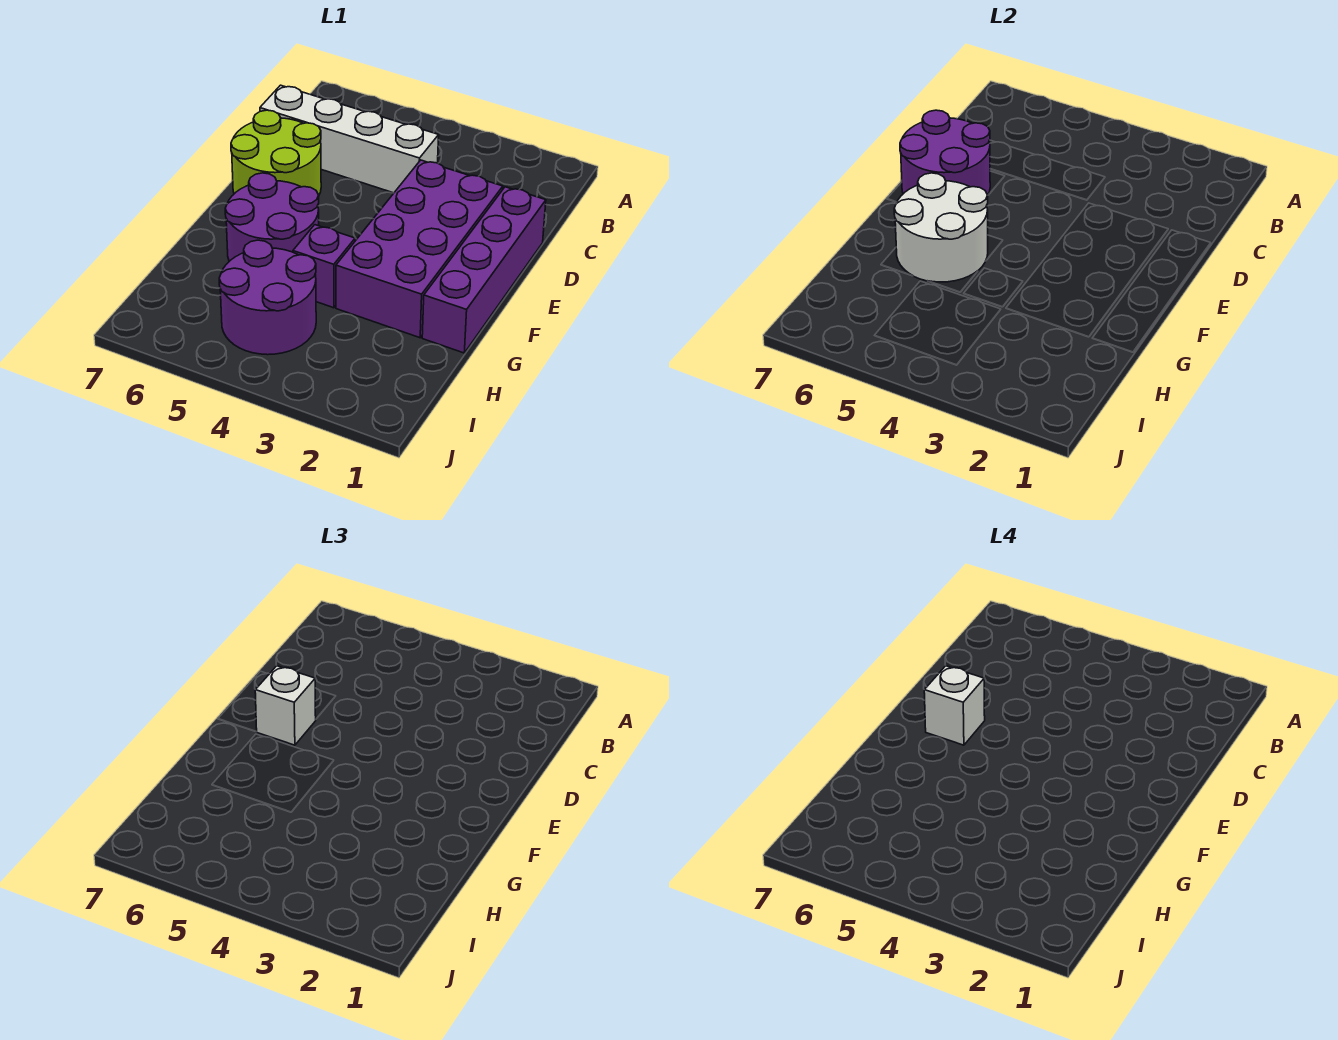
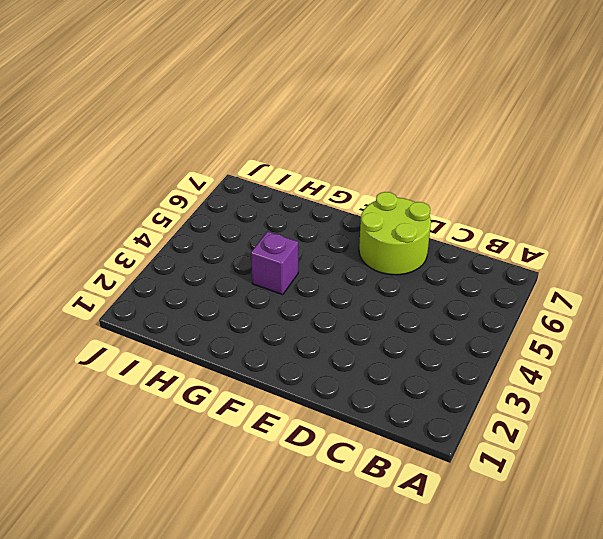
none -> white brick C4:C7 level 1
none -> purple brick D1:G1 level 1

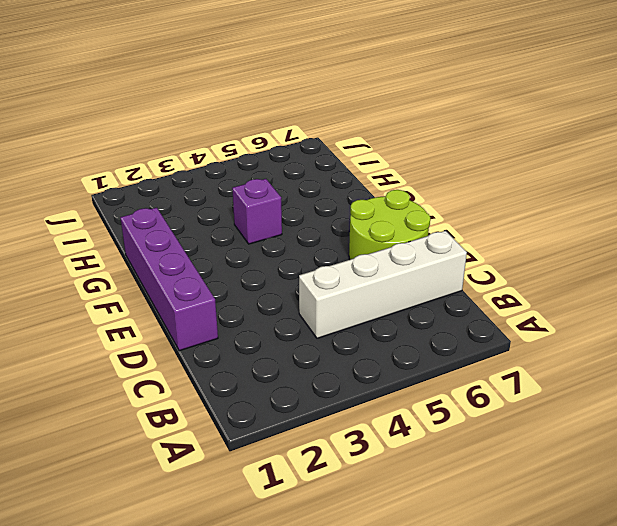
none -> purple brick D2:G3 level 1
none -> purple round brick F5:G6 level 1

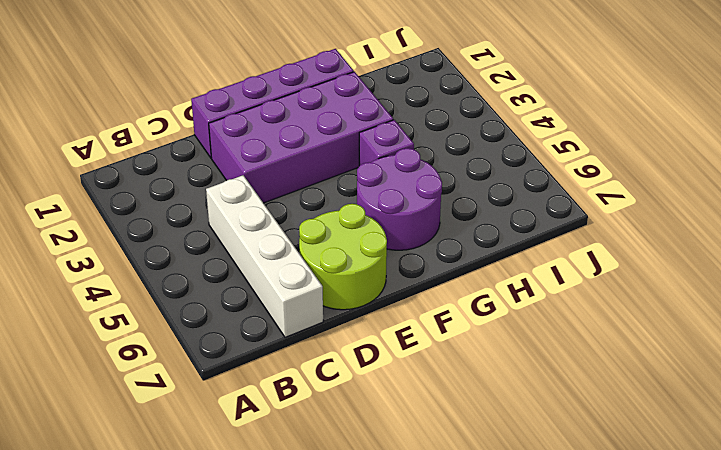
none -> purple round brick H4:I5 level 1
none -> purple round brick D6:E7 level 2

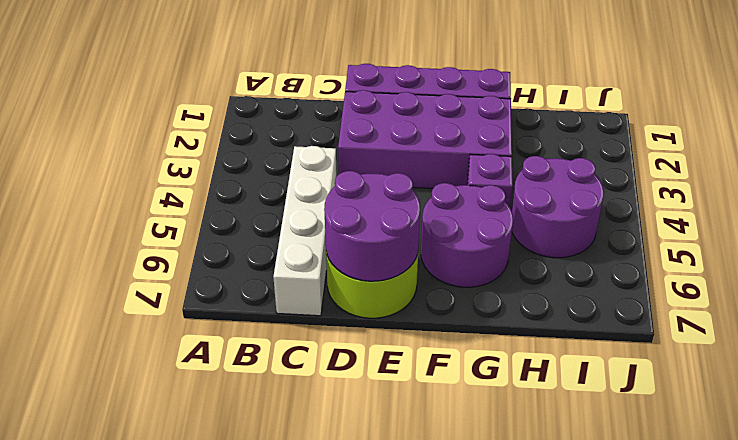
none -> white round brick F5:G6 level 2
none -> white brick E6 level 3

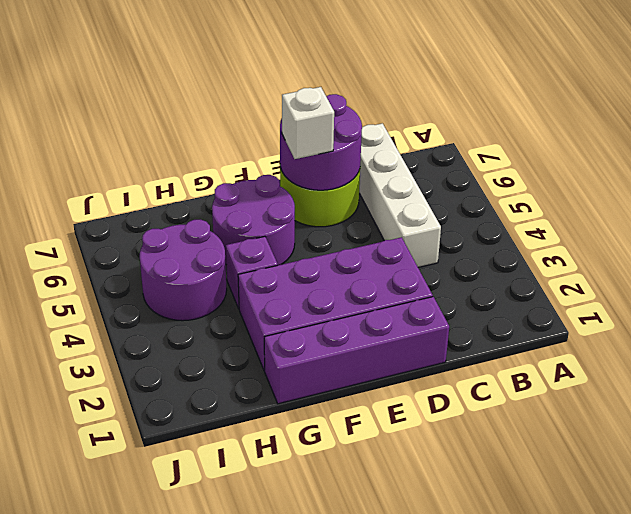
none -> white round brick F5:G6 level 2
none -> white brick E6 level 4

